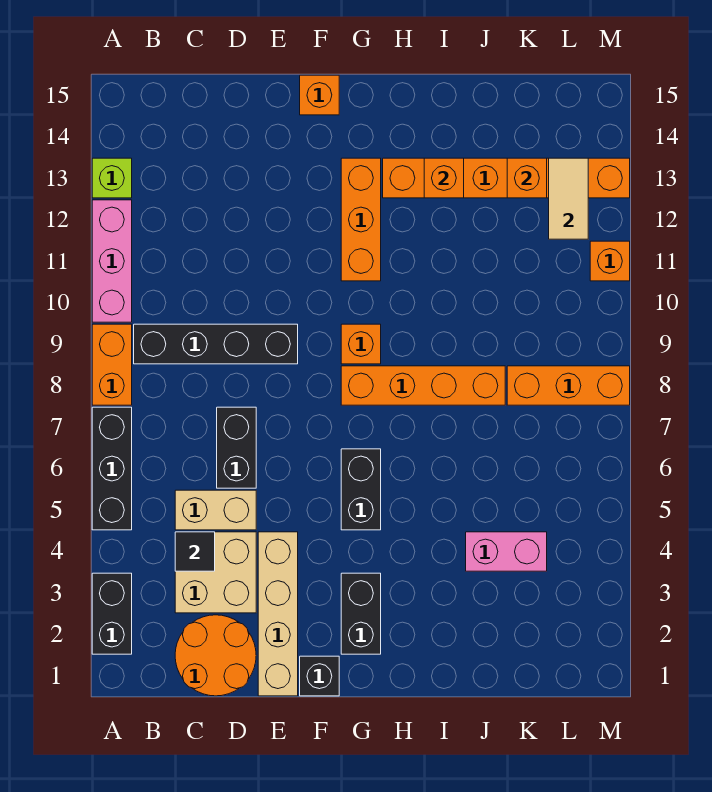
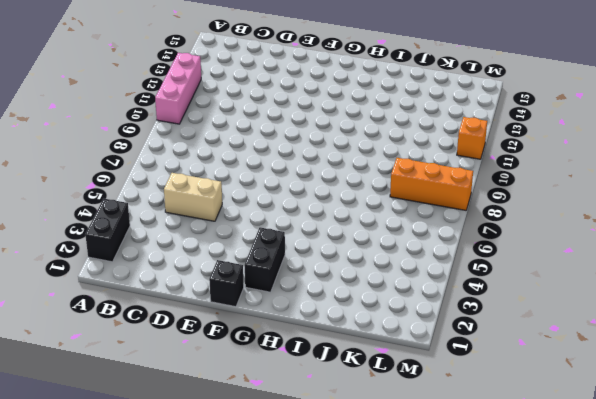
none -> black brick A5:A7 level 1
none -> orange brick A8:A9 level 1
none -> lime brick A13 level 1

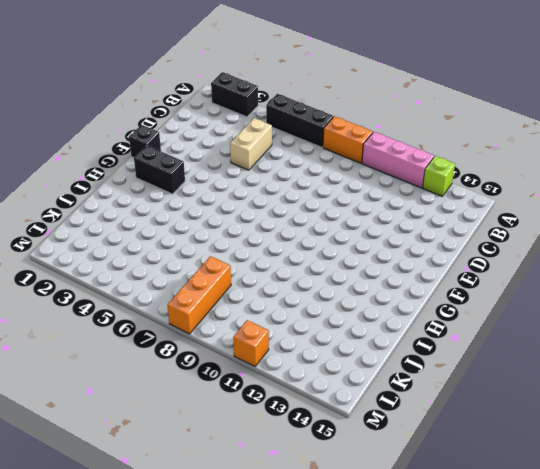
none -> black brick B9:E9 level 1
none -> orange round brick C1:D2 level 1
none -> tan brick C3:D4 level 1

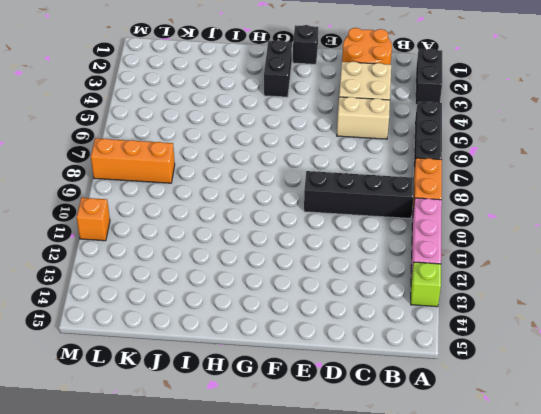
none -> black brick D6:D7 level 1
none -> tan brick E1:E4 level 1
none -> orange brick F15 level 1

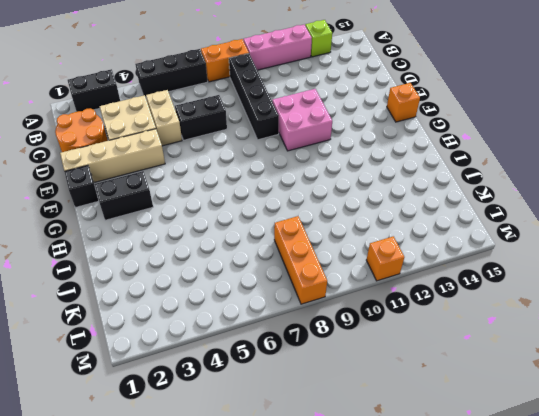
pink brick E10:F11 level 1 -> none
none -> black brick G5:G6 level 1
none -> orange brick G8:J8 level 1
none -> orange brick G9 level 1

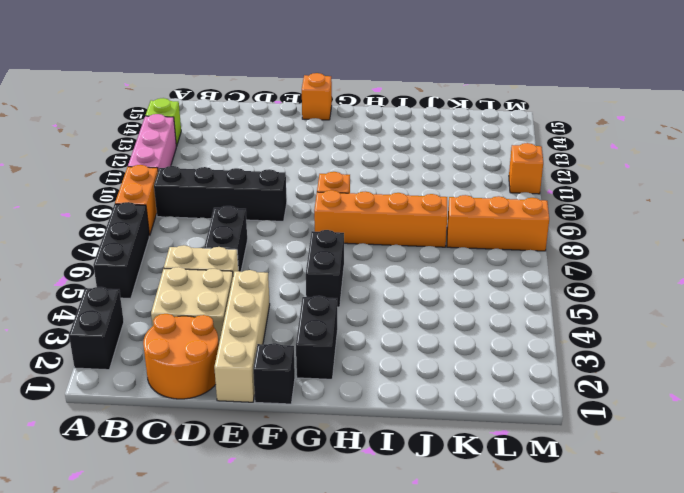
none -> orange brick G11:G13 level 1
none -> orange brick H13:M13 level 1
none -> pink brick J4:K4 level 1

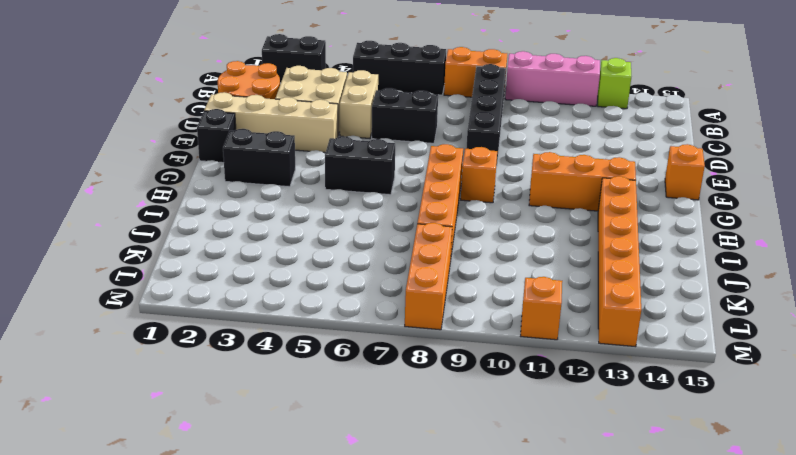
none -> pink brick J4:K4 level 1
none -> black tile C4 level 2
none -> orange brick I13 level 2

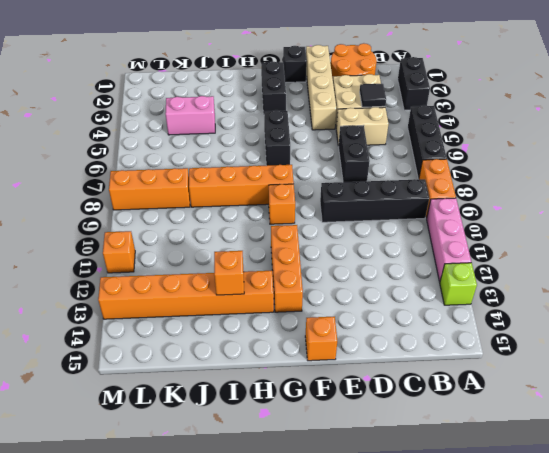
none -> orange brick K13 level 2
none -> tan tile L12:L13 level 2

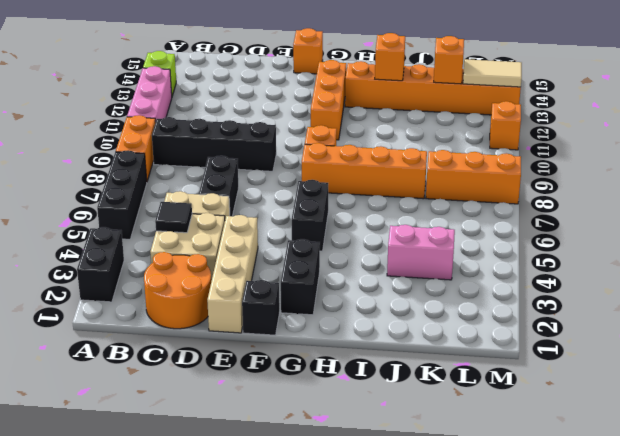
tan tile L13:M13 level 2 -> tan tile L12:L13 level 2

